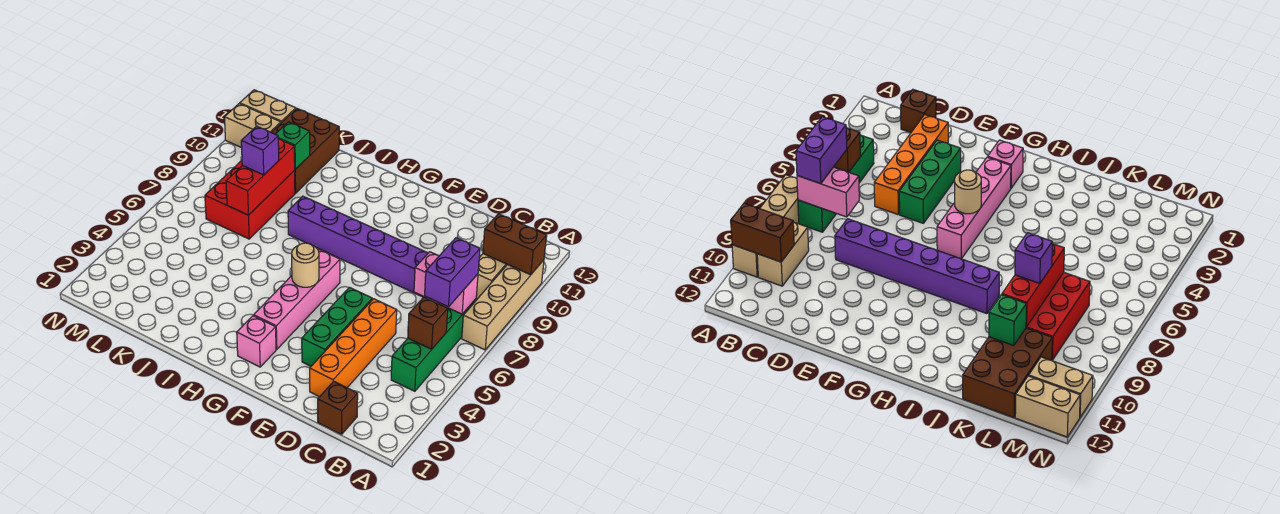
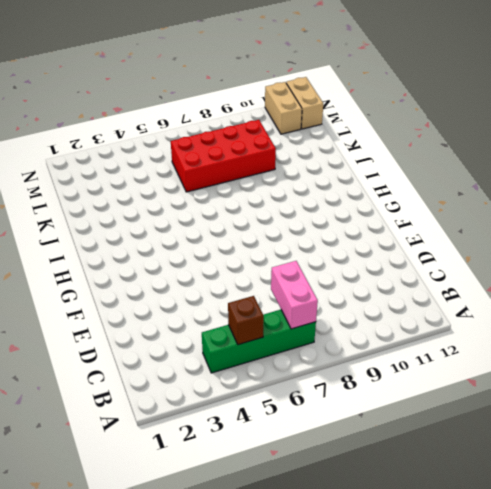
red brick K6:L9 level 1 -> red brick K7:L9 level 1
none -> tan brick A7:A10 level 1
none -> tan brick B9:B10 level 1
none -> brown brick C1 level 1

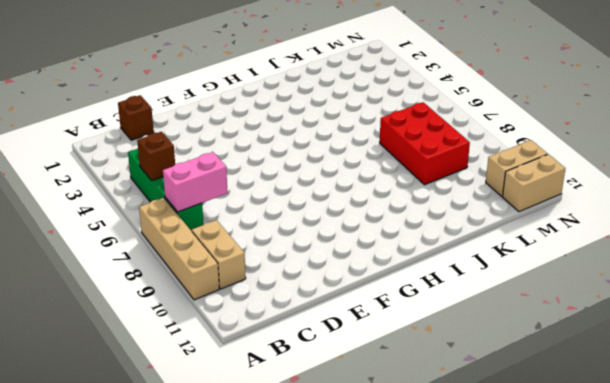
none -> orange brick D2:D5 level 1
none -> purple brick D8:I8 level 1
none -> green brick E3:E5 level 1

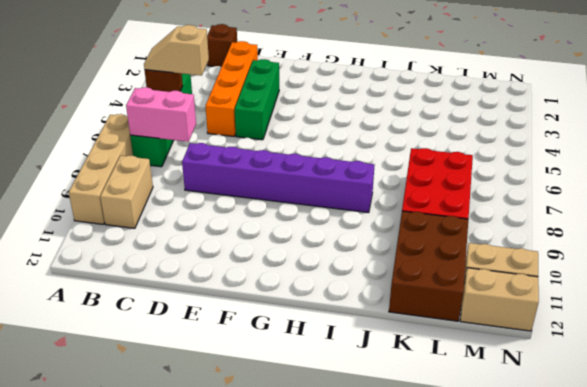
tan slope B5:C5 level 3 top C -> none
none -> pink brick G2 level 1
none -> pink brick G3:G6 level 1
none -> brown brick A10:B10 level 2

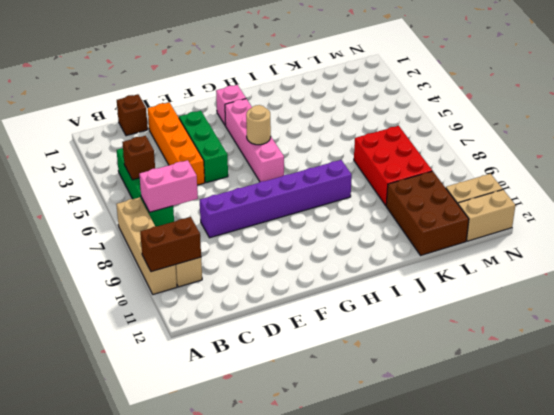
none -> red brick K7:K9 level 2
none -> green brick K10 level 2
none -> purple brick B6:B7 level 3

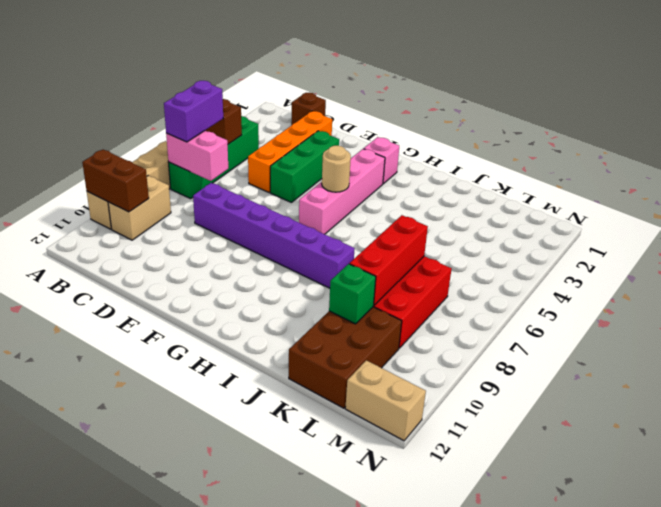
none -> tan brick M11:N11 level 1
none -> purple brick K8 level 3

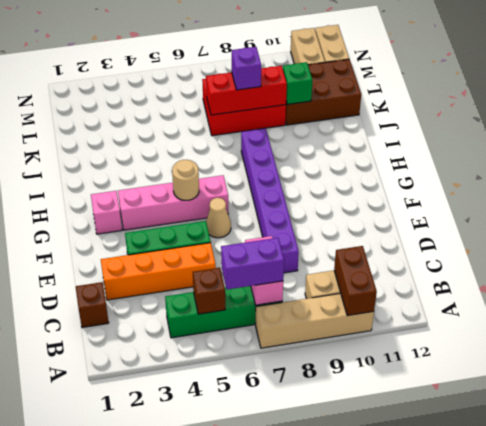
tan cone F6 level 1 -> none

